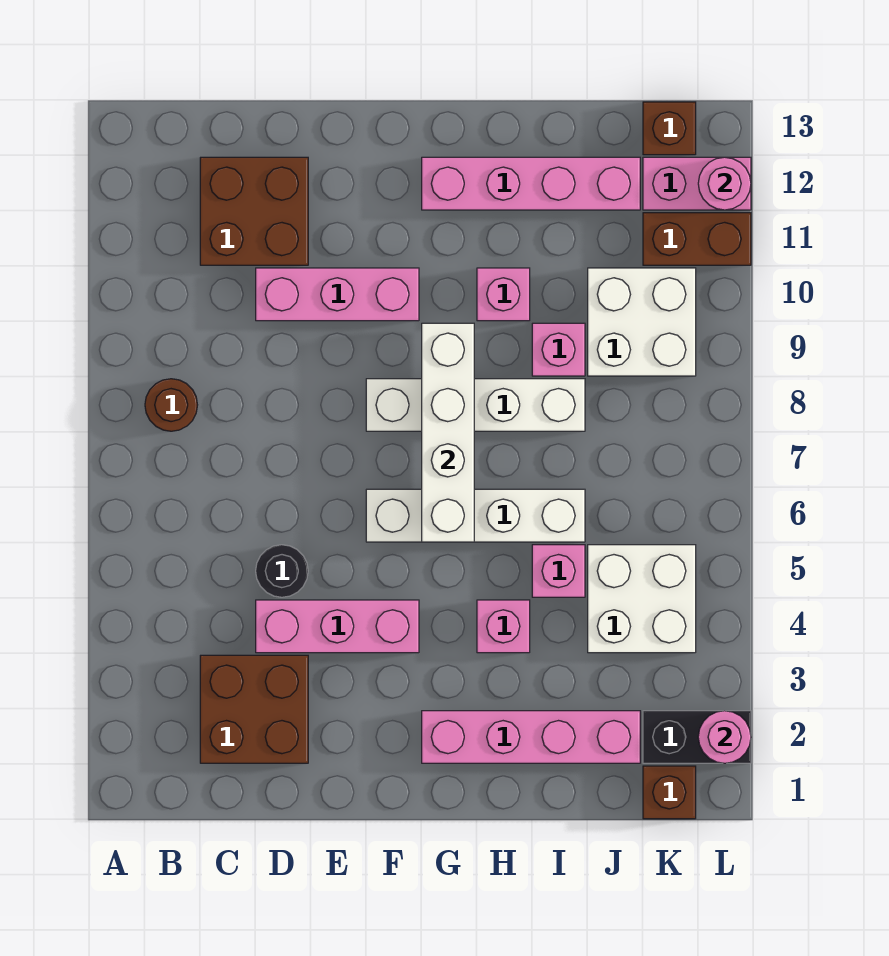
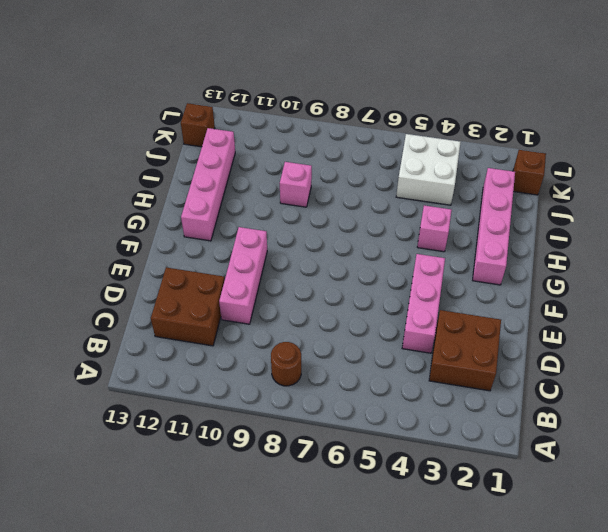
none -> black round brick D5 level 1
none -> white brick F6:I6 level 1
none -> white brick F8:I8 level 1

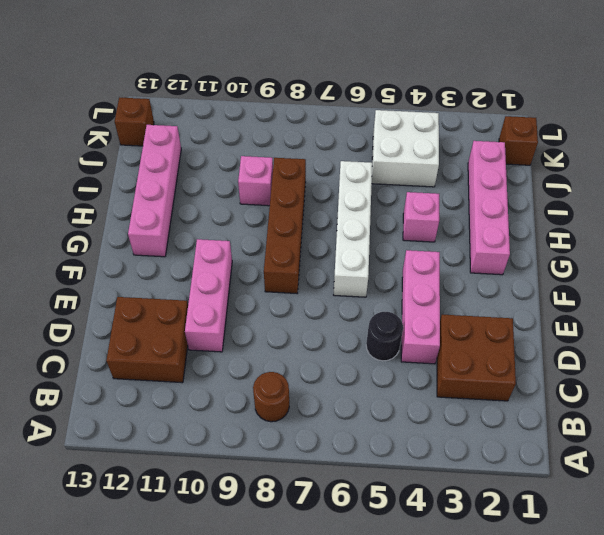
brown brick F8:I8 level 1 -> white brick F8:I8 level 1
none -> pink brick H10 level 1
none -> pink brick I5 level 1
none -> white brick J9:K10 level 1

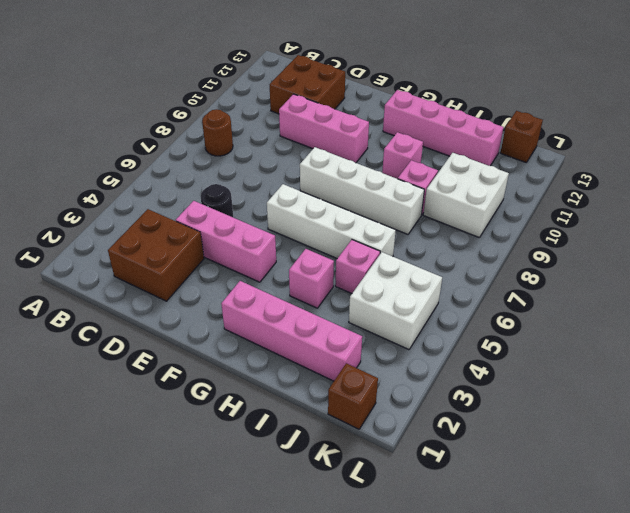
none -> black brick K2:L2 level 1
none -> brown brick K11:L11 level 1
none -> pink brick K12:L12 level 1

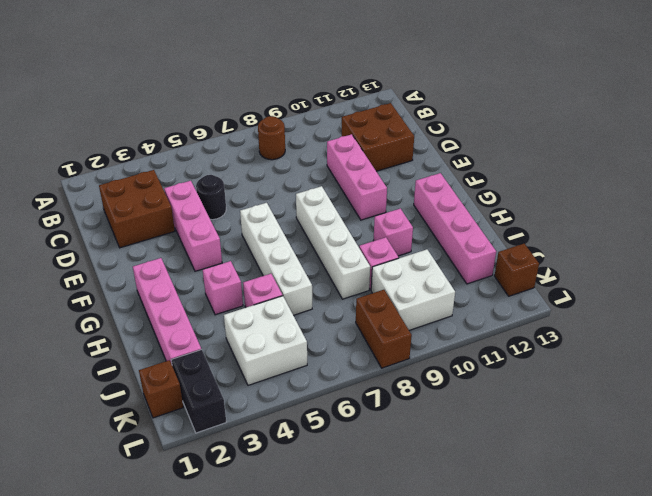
brown brick K8:L8 level 1 -> brown brick K11:L11 level 1
none -> pink brick K12:L12 level 1
none -> white brick G6:G9 level 2
none -> pink round brick L2 level 2

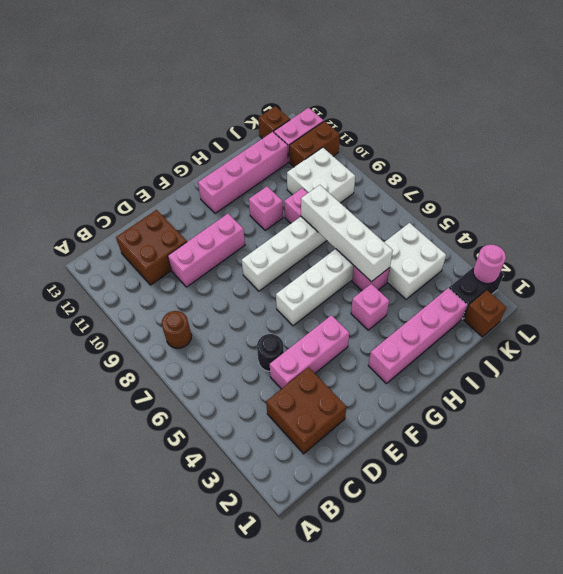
white brick I5:I8 level 2 -> white brick G6:G9 level 2
none -> pink round brick L12 level 2

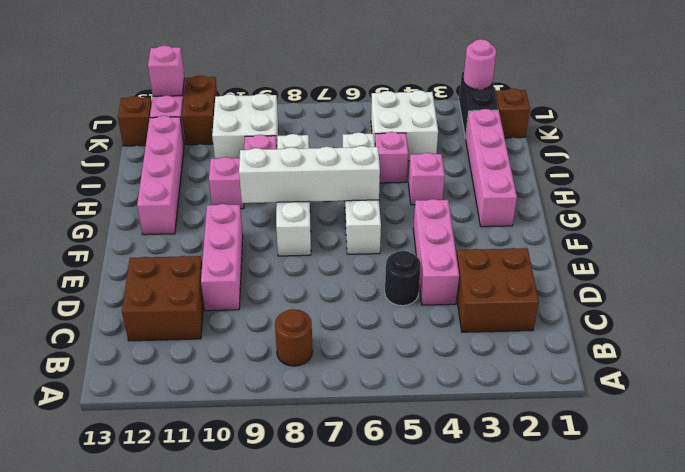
pink brick L12 level 2 -> pink round brick L12 level 2

